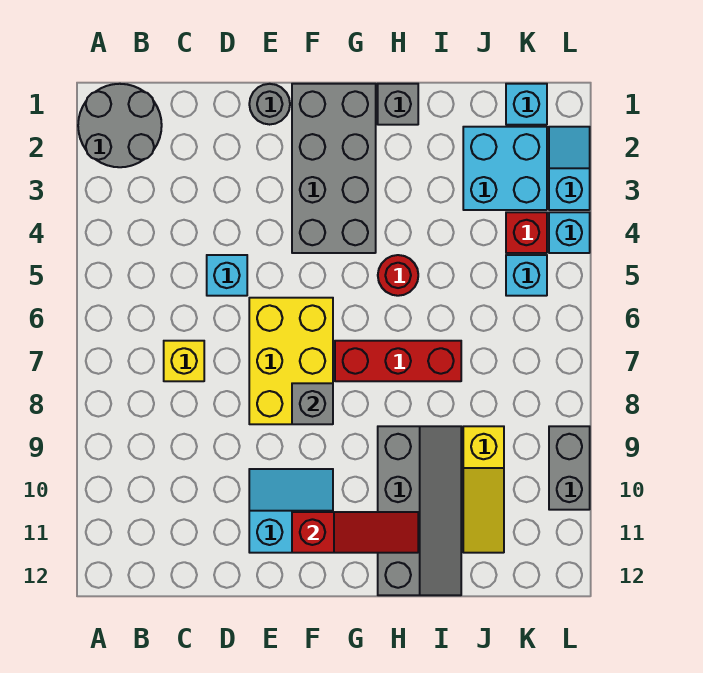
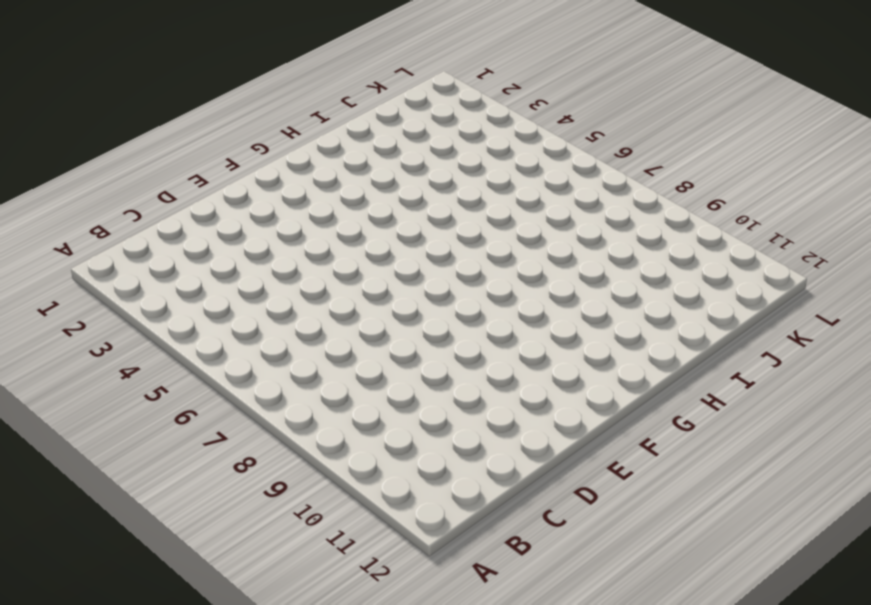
none -> grey round brick A1:B2 level 1
none -> yellow brick C7 level 1
none -> cyan brick D5 level 1

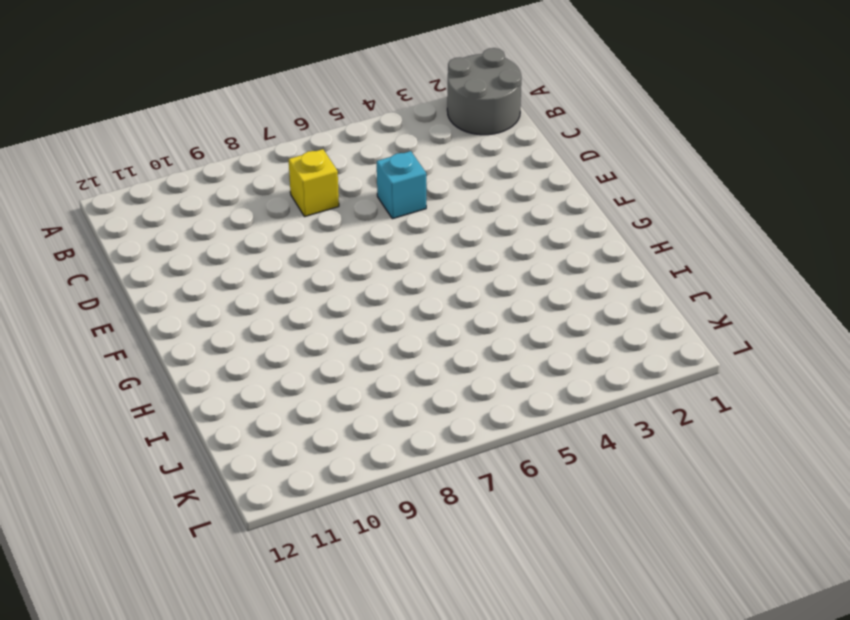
none -> grey round brick E1 level 1
none -> yellow brick E6:F8 level 1
none -> cyan slope E10:F11 level 1 top 11

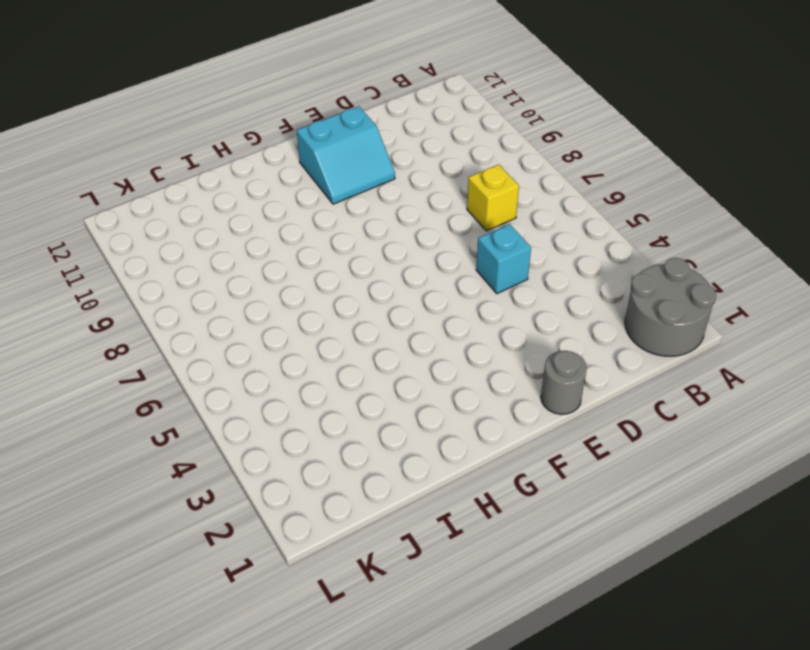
none -> yellow brick E6:F8 level 1
none -> grey brick F1:G4 level 1
none -> red brick G7:I7 level 1

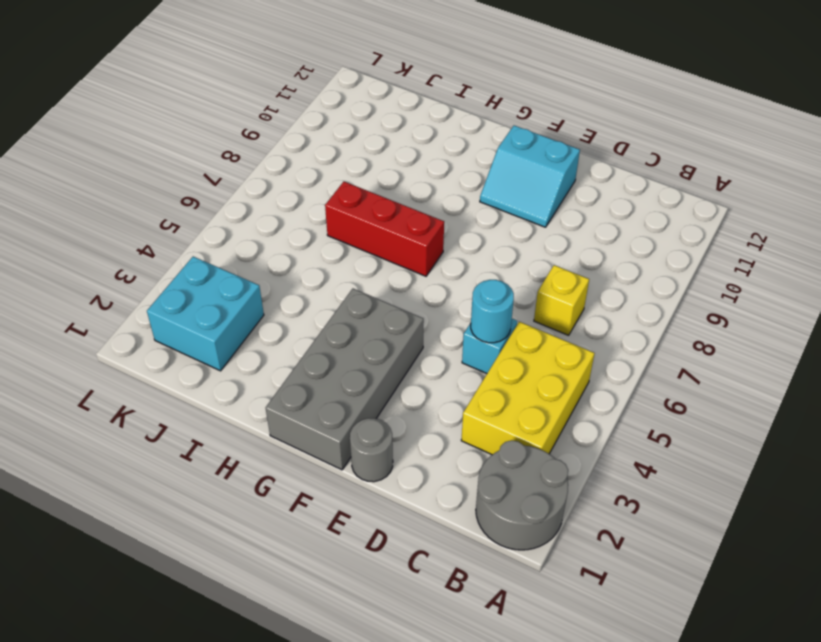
yellow brick B3:C5 level 1 -> yellow brick E6:F8 level 1
cyan round brick D5 level 2 -> none
none -> grey brick H1 level 1
none -> red round brick H5 level 1
none -> grey slope H9:I12 level 1 top H

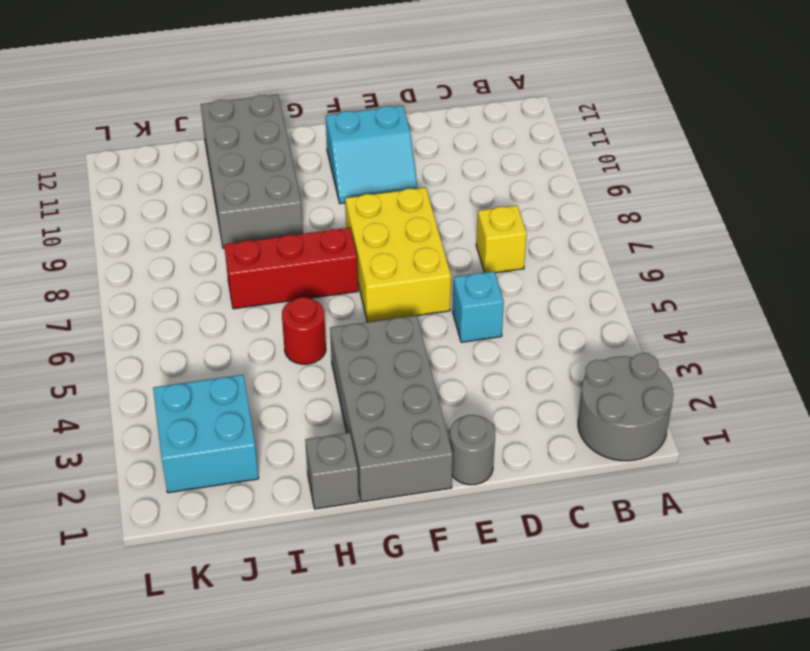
grey brick H9:I12 level 1 -> grey slope H9:I12 level 1 top H
none -> yellow slope J9:J11 level 1 top 9
none -> cyan brick K1 level 1
none -> red brick K4 level 1

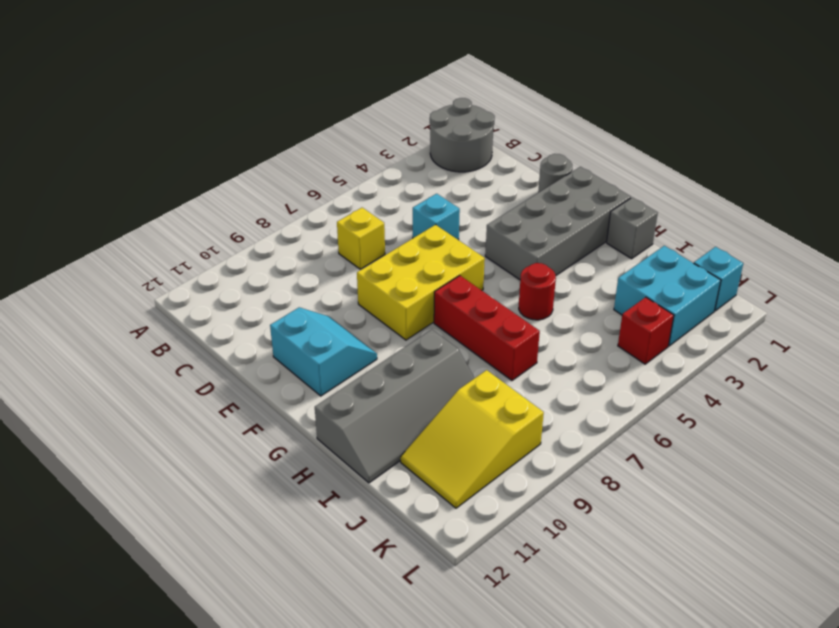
yellow slope J9:K11 level 1 top 9 -> yellow slope J9:J11 level 1 top 9
none -> cyan brick K5 level 1
none -> cyan slope L2:L3 level 1 top 3
none -> cyan brick L4 level 1

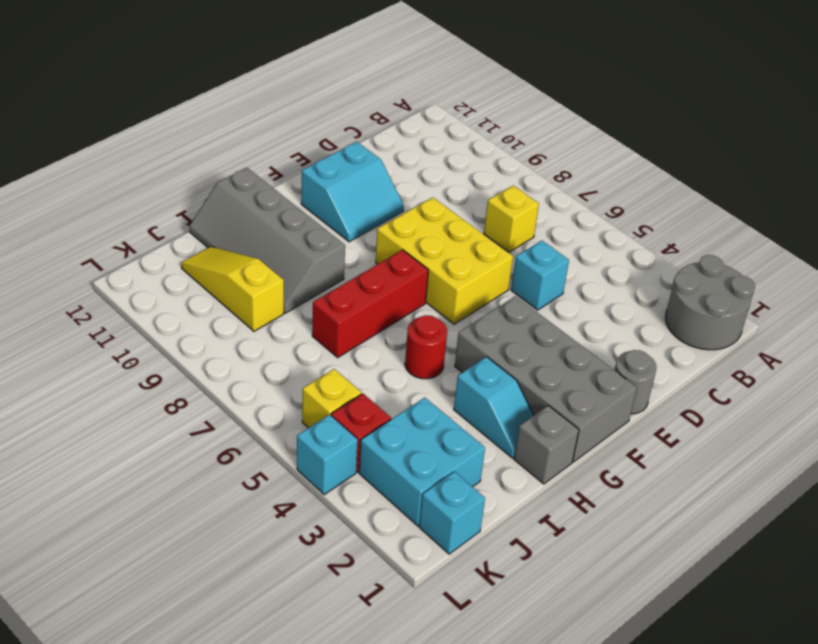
cyan slope H2:H3 level 1 top 3 -> cyan slope L2:L3 level 1 top 3
yellow brick K5 level 1 -> cyan brick K5 level 1
none -> grey brick L9:L10 level 1
none -> grey brick F8 level 2
none -> red slope F11:H11 level 2 top F

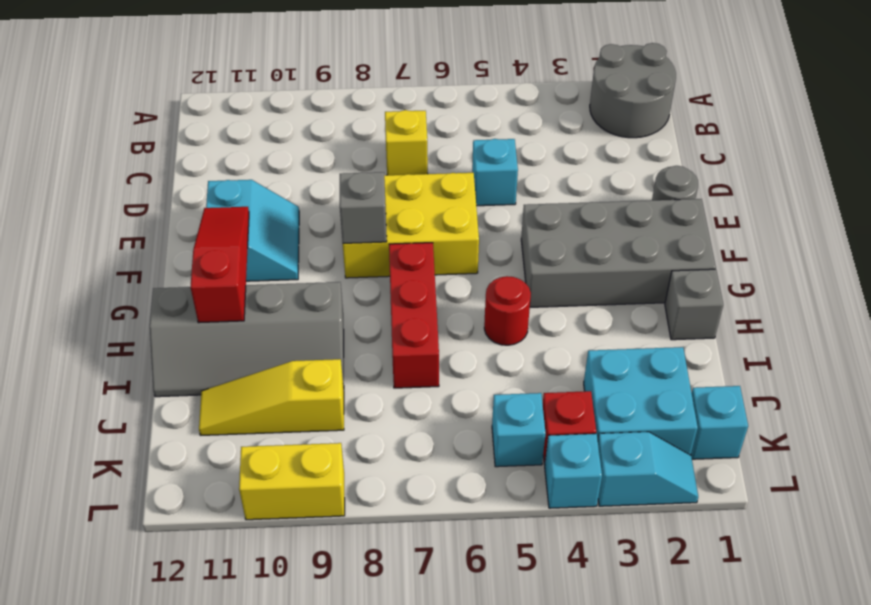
red slope F11:H11 level 2 top H -> red slope F11:H11 level 2 top F
yellow brick L9:L10 level 1 -> grey brick L9:L10 level 1

